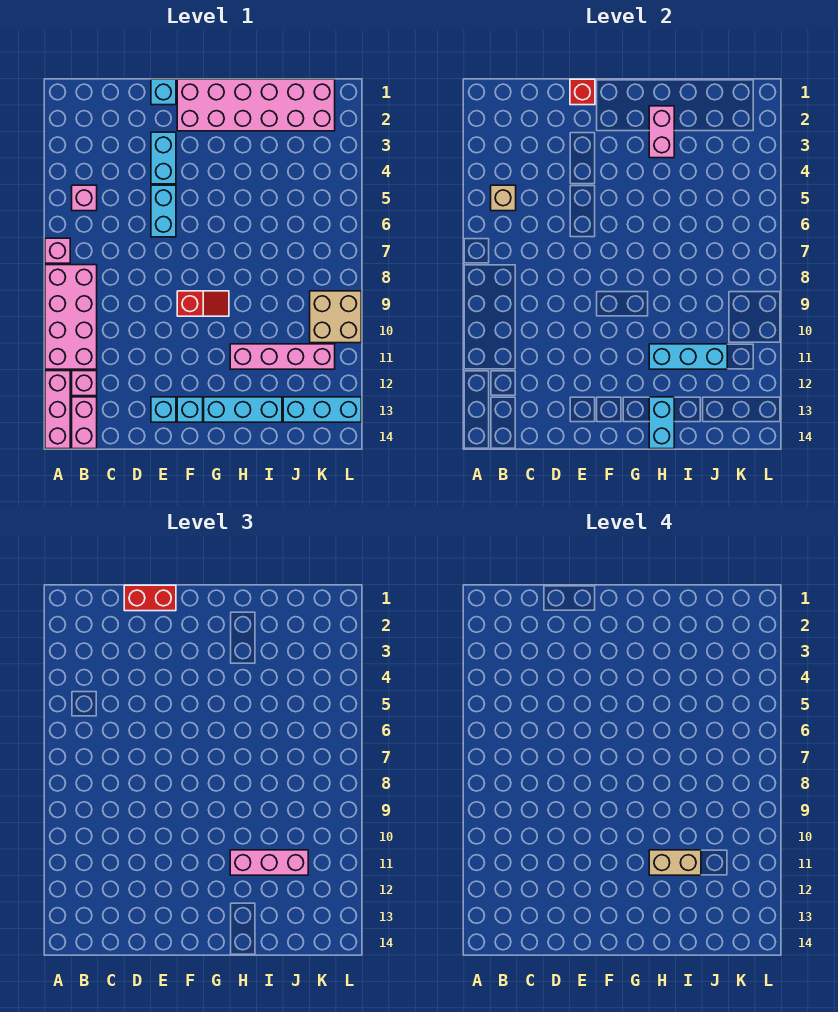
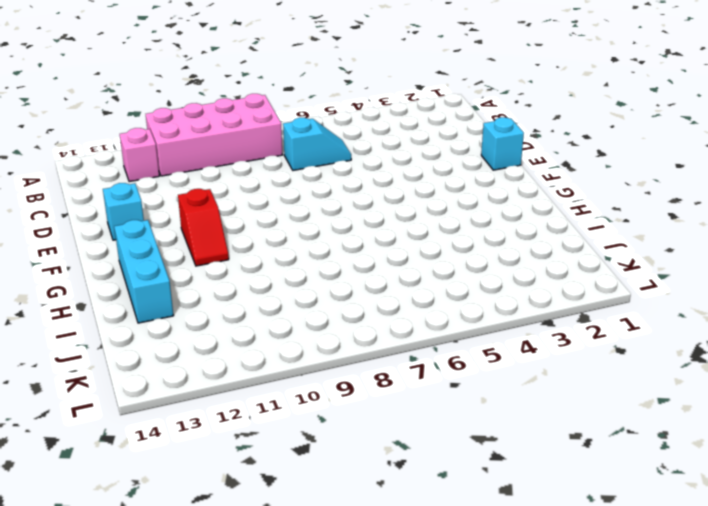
cyan slope C6:C7 level 1 top 7 -> none
red slope F11:G11 level 1 top F -> red slope F9:G9 level 1 top F
none -> pink brick A7 level 1
none -> pink brick A12:A14 level 1
none -> pink brick B5 level 1

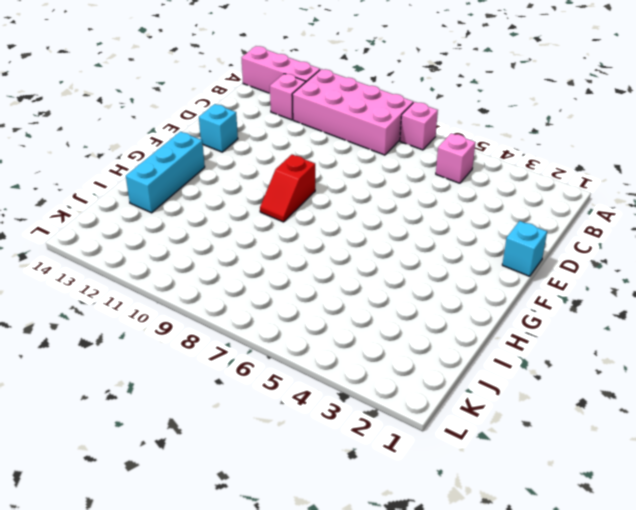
none -> pink brick B13:B14 level 1
none -> cyan brick E3:E4 level 1
none -> cyan brick E5:E6 level 1

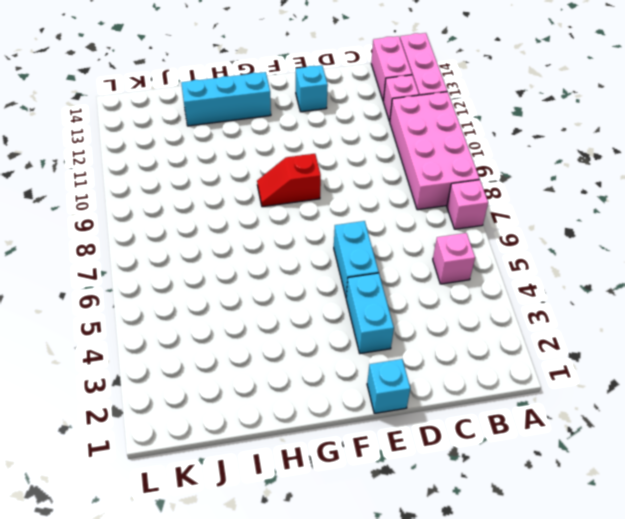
none -> pink brick F1:K2 level 1
none -> cyan brick F13 level 1
none -> pink brick H11:K11 level 1

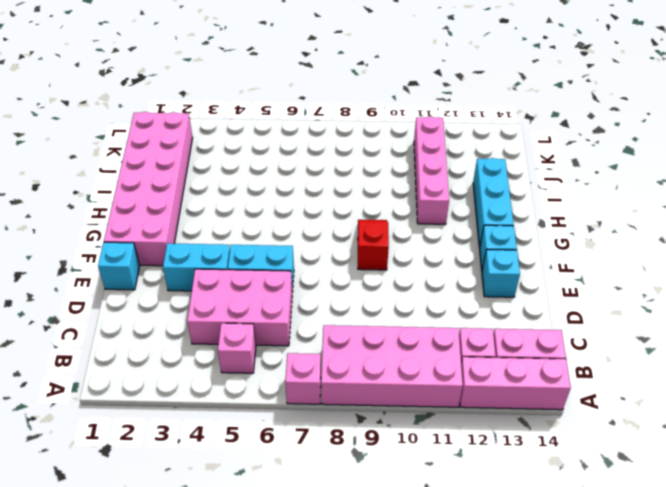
pink brick C4:D6 level 1 -> none
none -> cyan brick J13:L13 level 1
none -> tan brick K9:L10 level 1
none -> tan brick B5 level 2

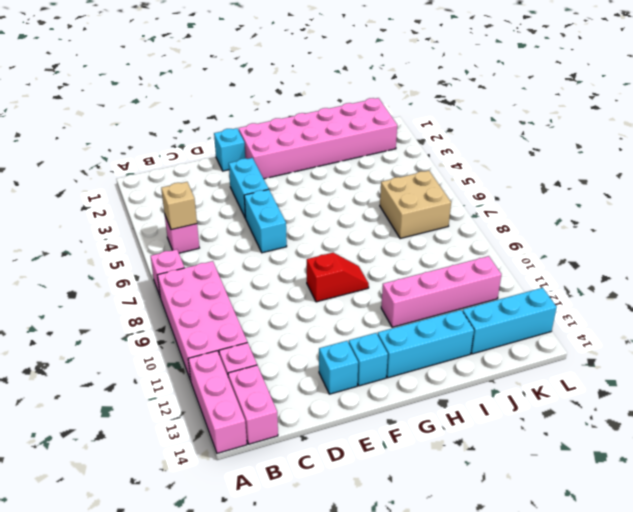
tan brick J6:K7 level 1 -> tan brick K9:L10 level 1
none -> red brick E1 level 2
none -> pink brick H2:H3 level 2
none -> cyan brick H11:J11 level 2

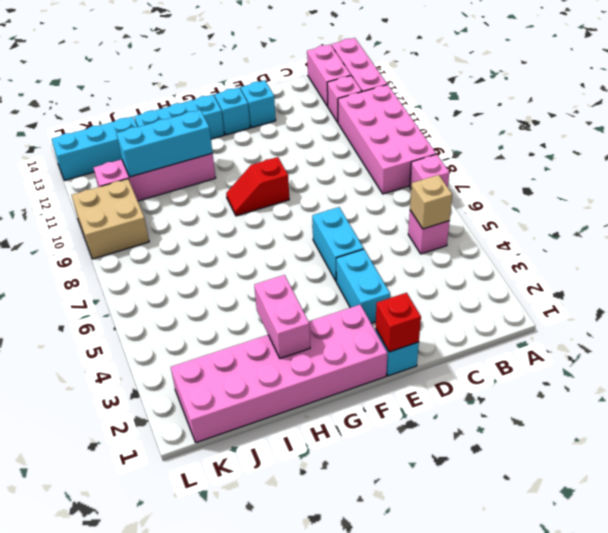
none -> cyan brick H13:H14 level 2
none -> red brick D1:E1 level 3
none -> pink brick H11:J11 level 3

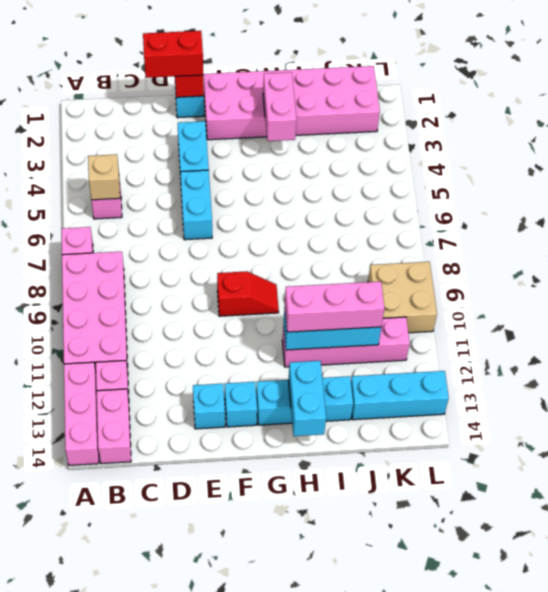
none -> tan brick H11:I11 level 4

